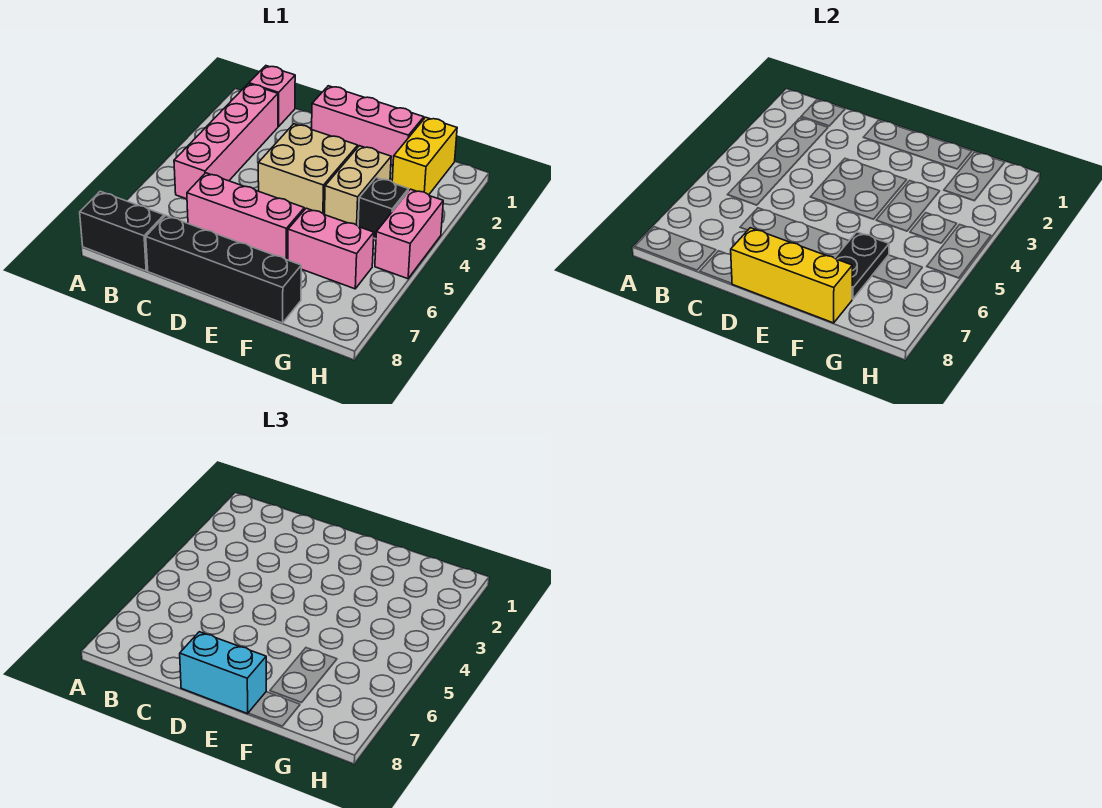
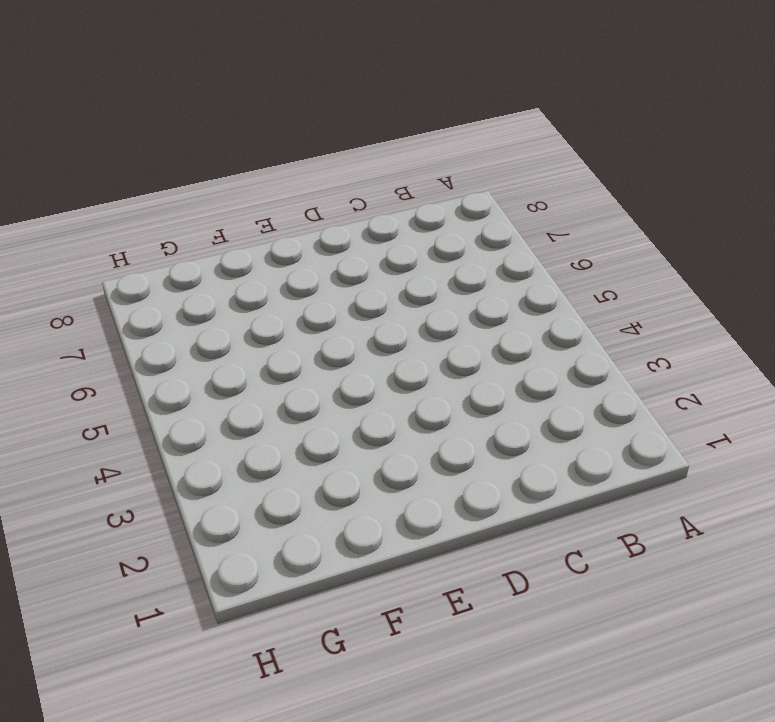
none -> black brick A8:B8 level 1
none -> pink brick B1 level 1
none -> pink brick B2:B5 level 1

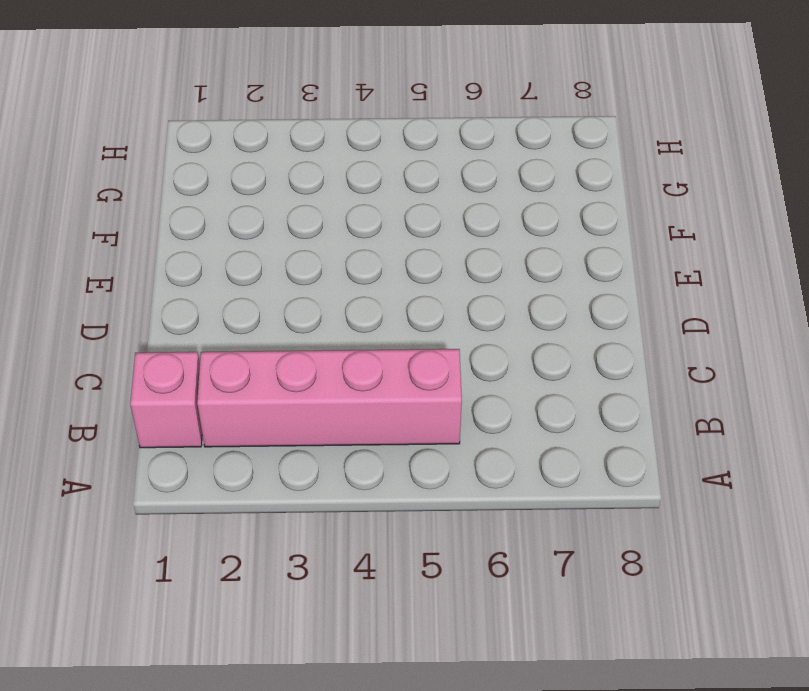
none -> black brick A8:B8 level 1
none -> pink brick C6:E6 level 1
none -> black brick C8:F8 level 1

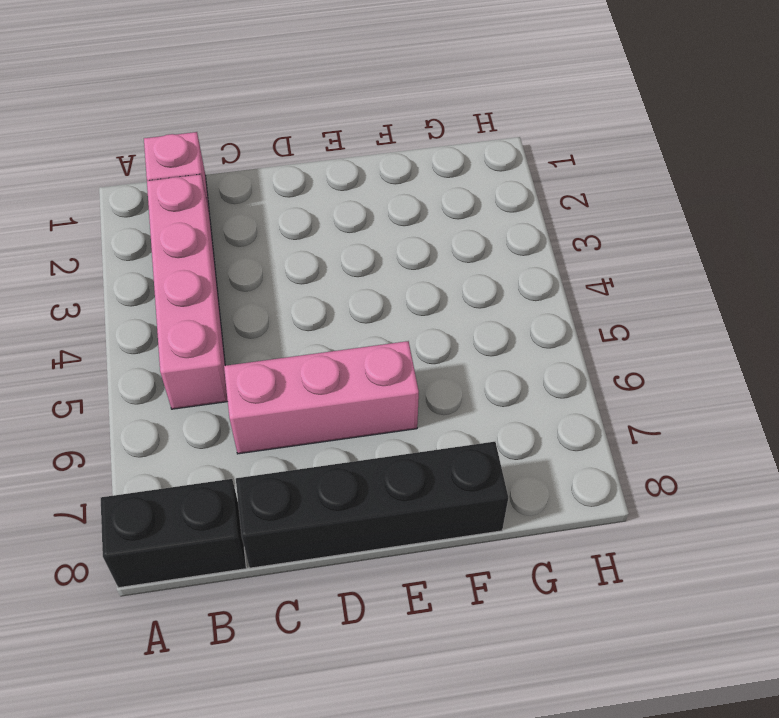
none -> pink brick D1:F1 level 1
none -> tan brick D3:E4 level 1
none -> tan brick F3:F4 level 1

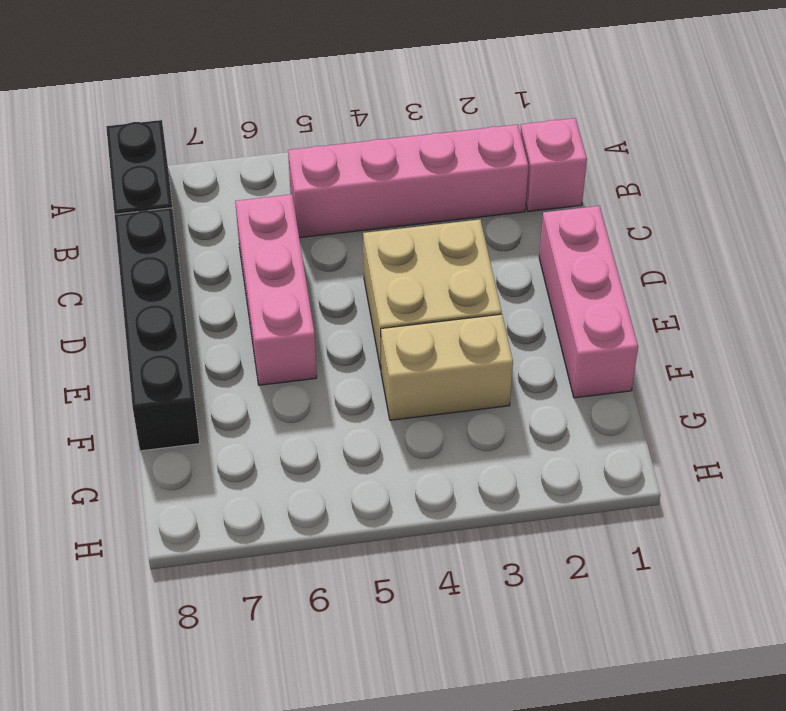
none -> pink brick F6:G6 level 1
none -> yellow brick G1:G2 level 1
none -> black brick G4 level 1

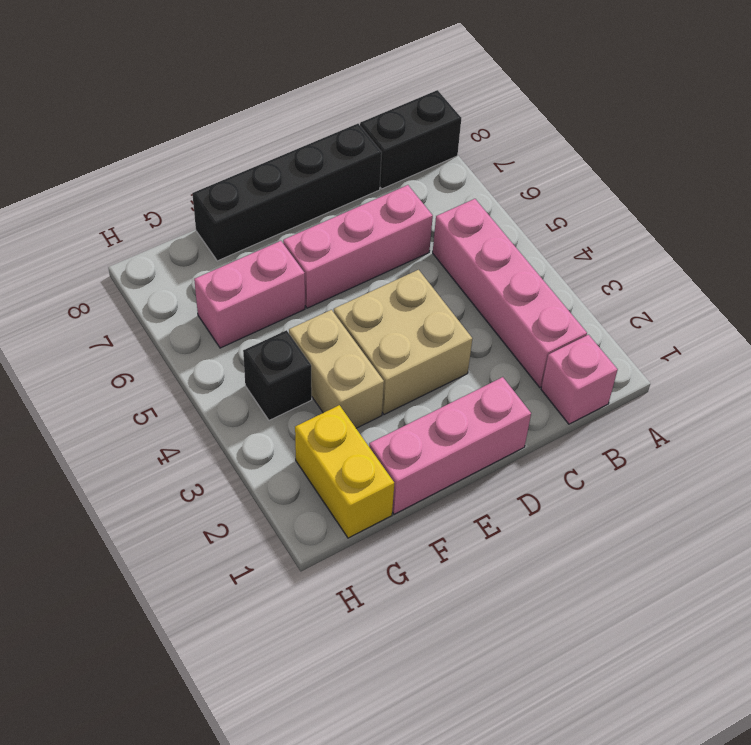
none -> pink brick H4:H5 level 1
none -> yellow brick D8:F8 level 2
none -> black plate F6:F7 level 2

